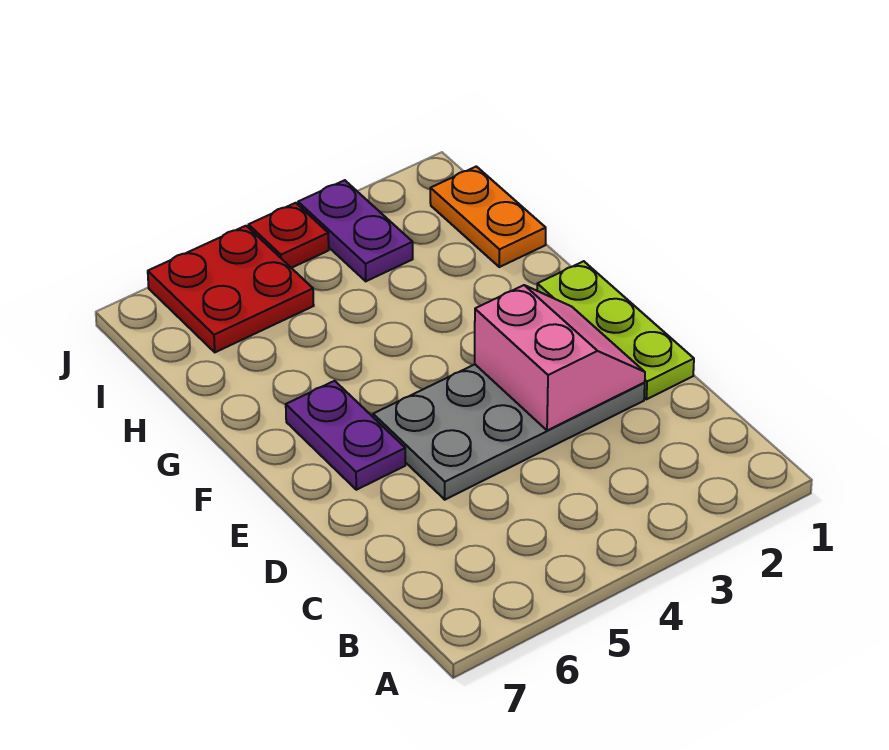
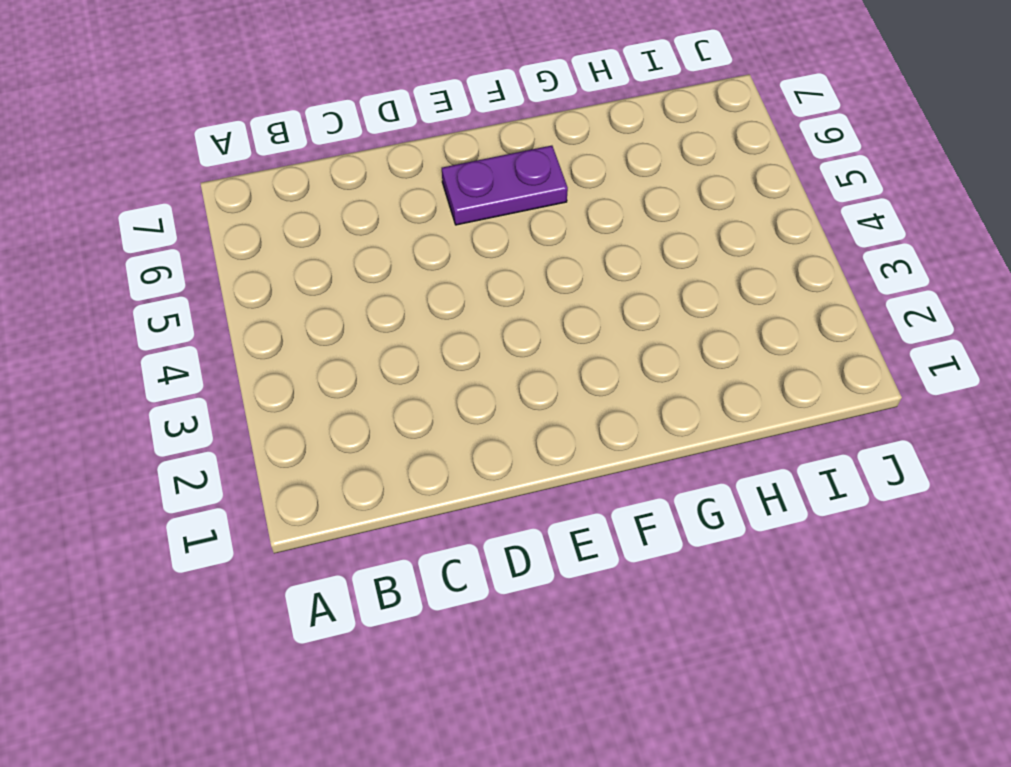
none -> lime plate D1:F1 level 1
none -> grey plate D2:E5 level 1

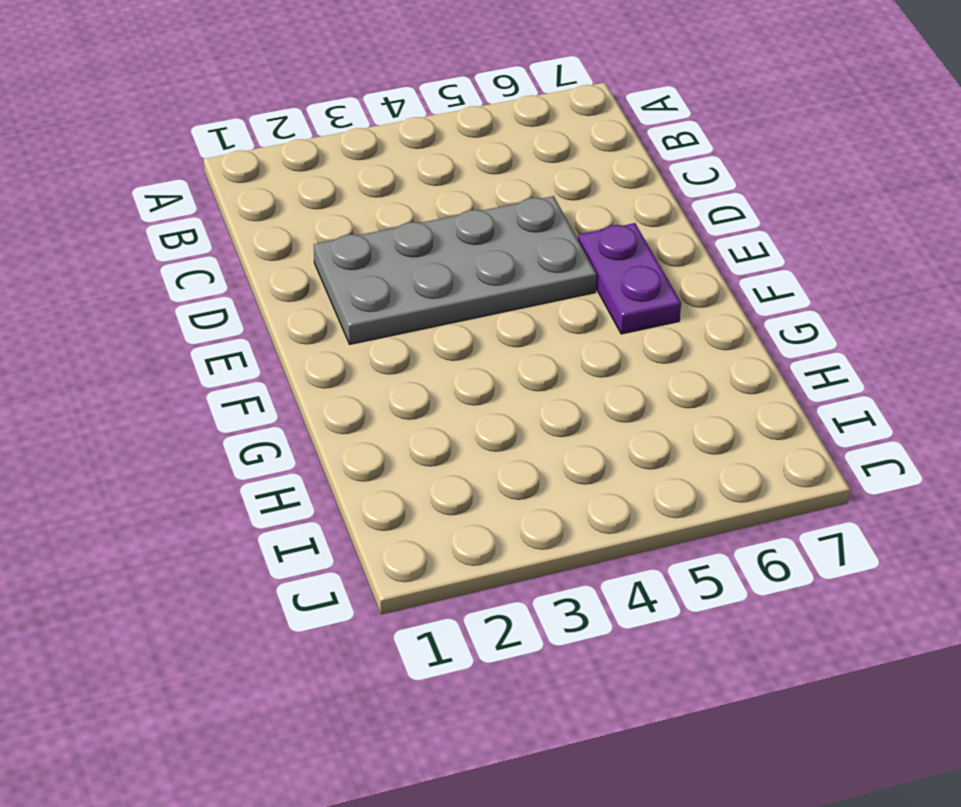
none -> lime plate D1:F1 level 1
none -> orange plate H1:I1 level 1

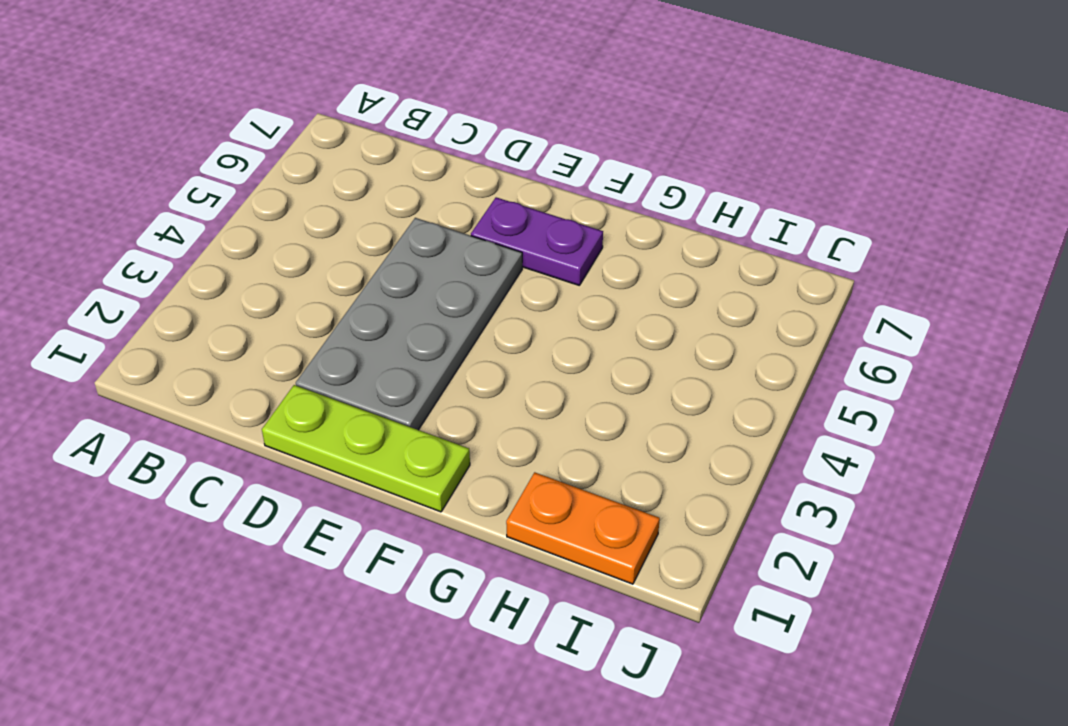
none -> purple plate I3:J3 level 1
none -> red plate I5:J6 level 1

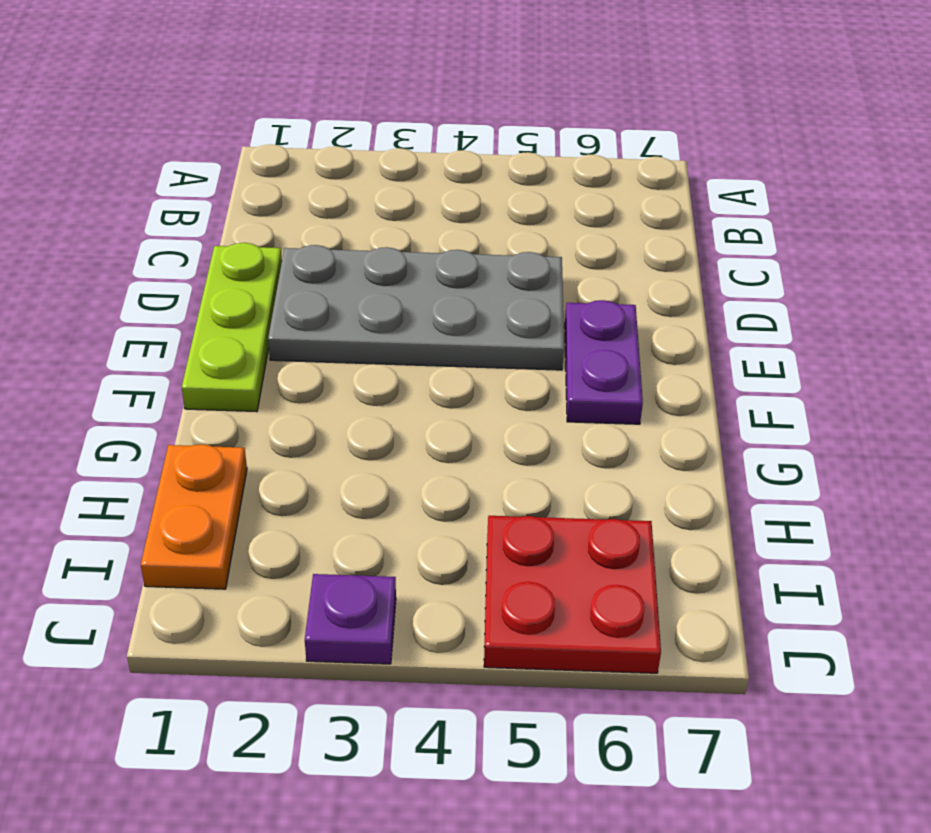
purple plate J3 level 1 -> purple plate I3:J3 level 1
none -> red plate J4 level 1
none -> pink slope D2:E3 level 2 top 3

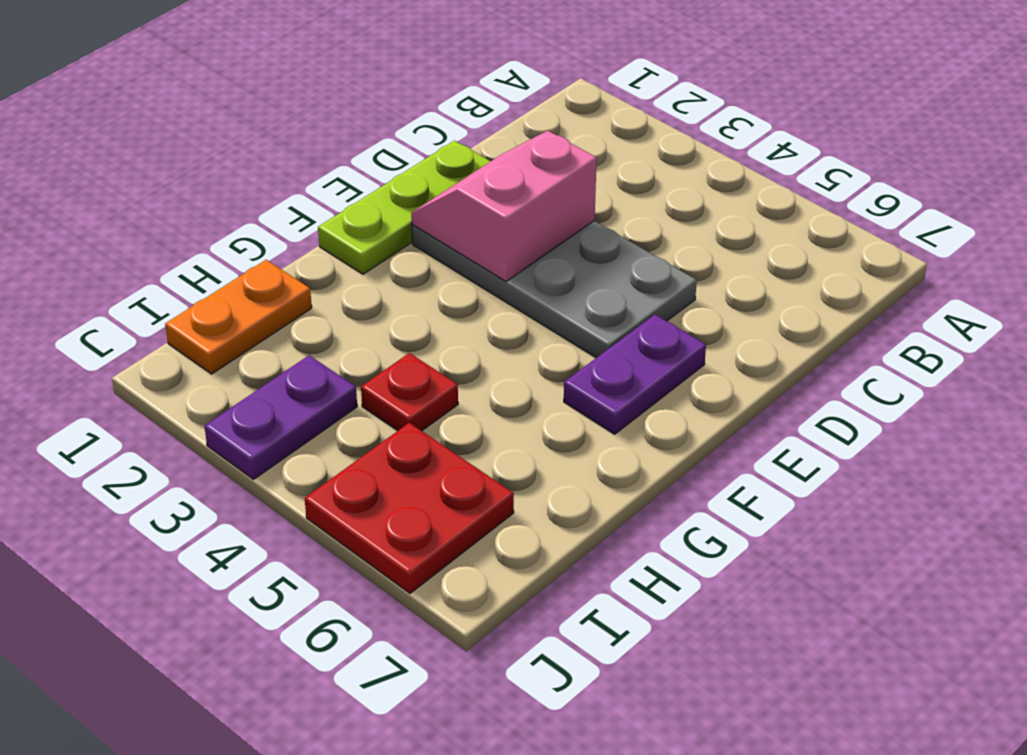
red plate H4 level 1 -> red plate J4 level 1

